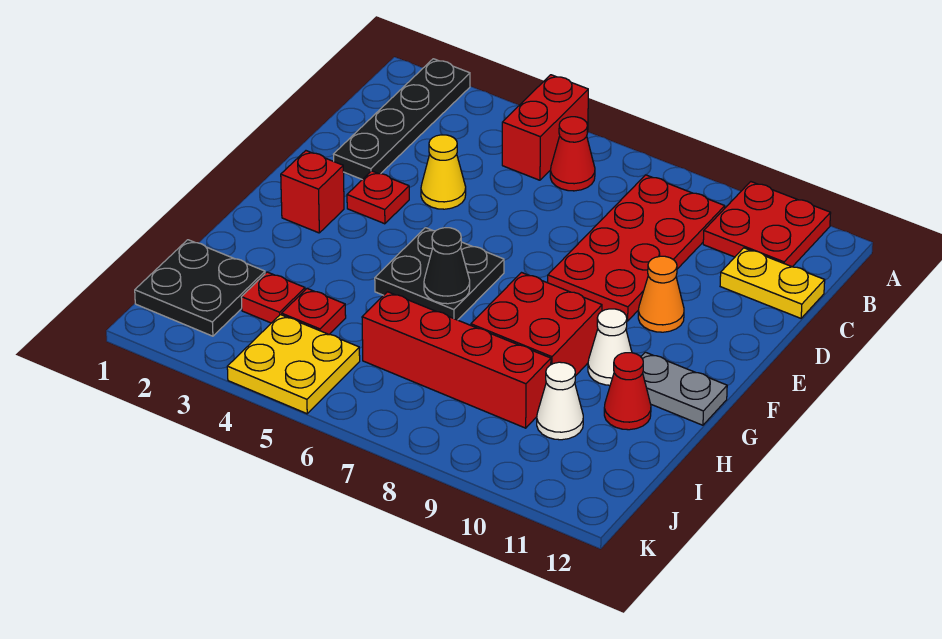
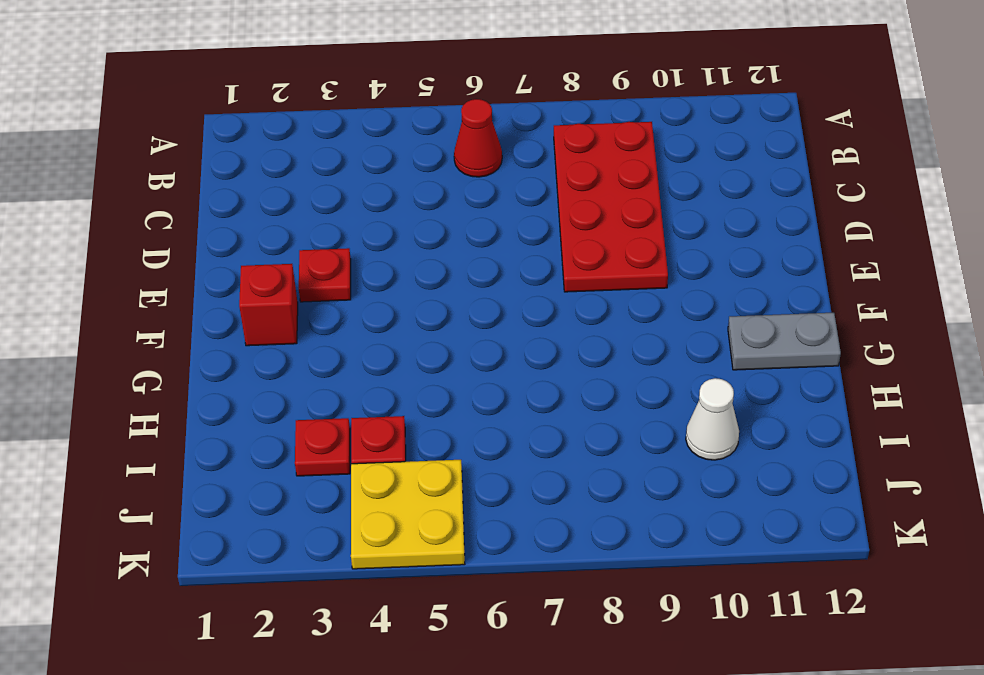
none -> black plate A2:D2 level 1
none -> red brick A5:B5 level 1
none -> red plate A10:B11 level 1

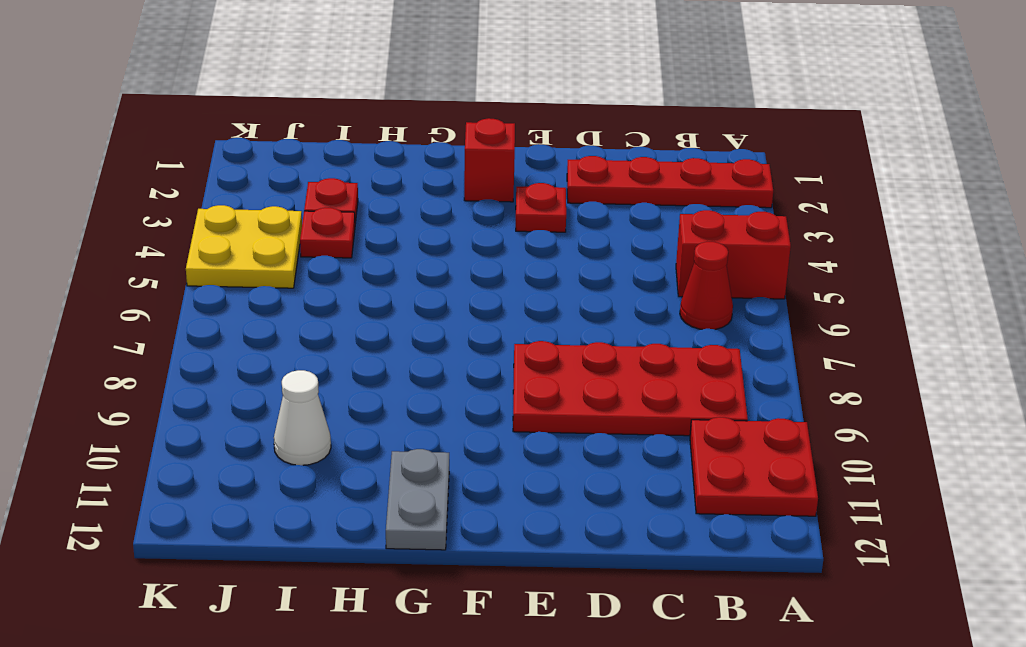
red plate A2:D2 level 1 -> black plate A2:D2 level 1
none -> yellow plate C11:C12 level 1
none -> yellow cone D4 level 1
none -> orange cone E10 level 1

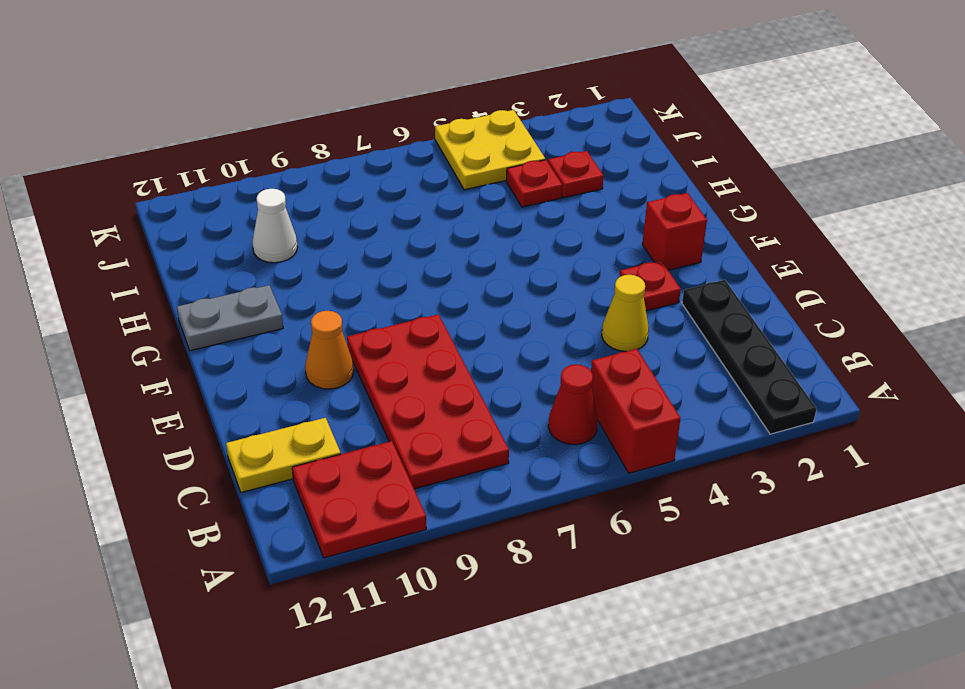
none -> black plate F5:G6 level 1
none -> red brick G8:H9 level 1
none -> white cone G10 level 1

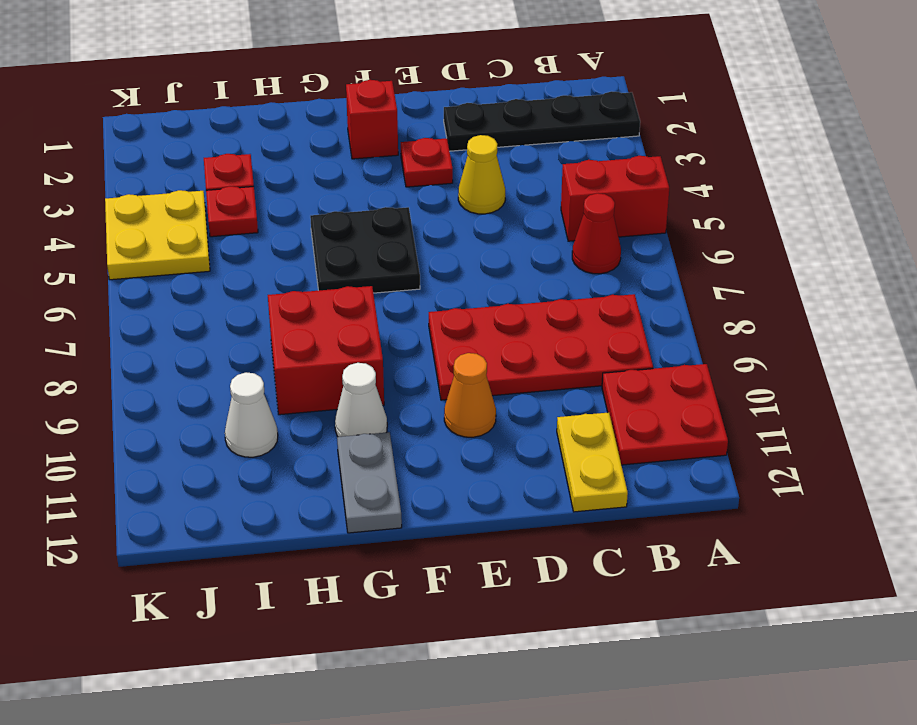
none -> red cone H11 level 1
none -> black plate I1:J2 level 1
none -> red brick I6:I9 level 1

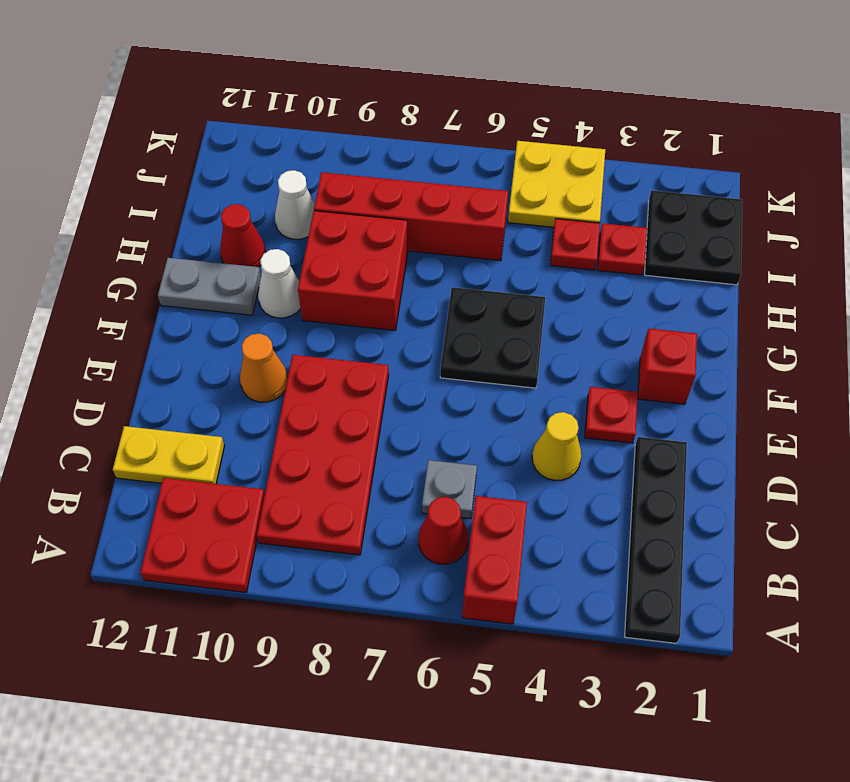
grey plate C6 level 1 -> none
none -> black cone G6 level 2

